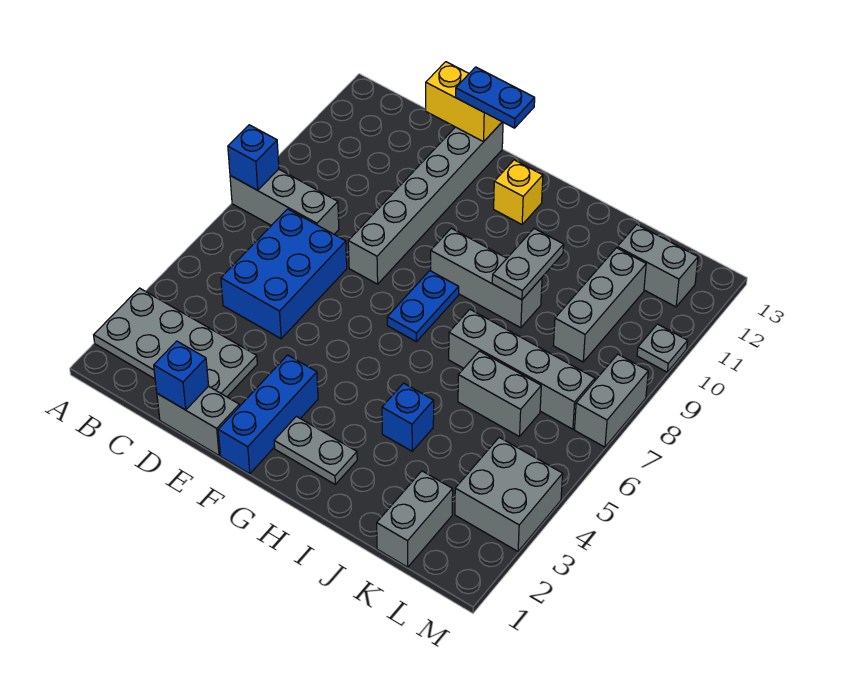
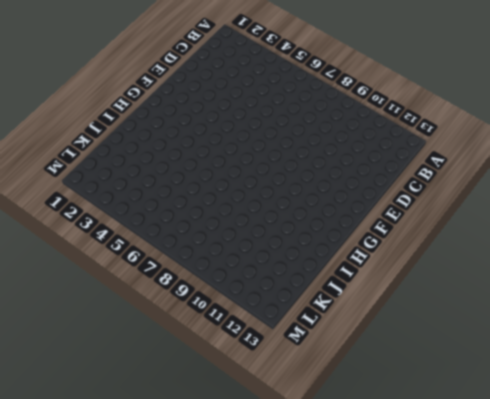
none -> grey plate A2:D3 level 1
none -> grey brick A8:C8 level 1
none -> blue brick C5:D7 level 1

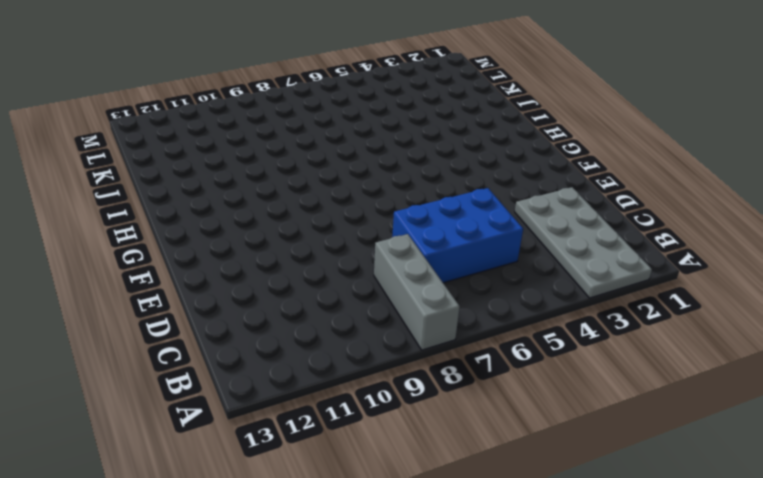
none -> grey brick D1:E1 level 1
none -> grey brick E8:E13 level 1
none -> blue brick F1:F3 level 1

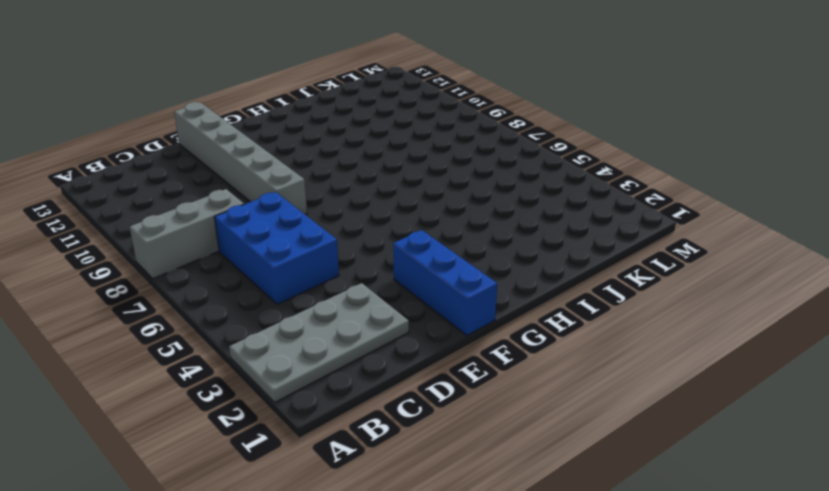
none -> grey brick D1:E1 level 1
none -> grey plate G2:H2 level 1
none -> blue plate G7:G8 level 1

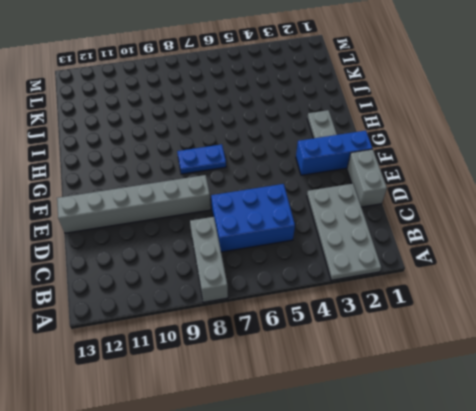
none -> grey brick G9:I9 level 1
none -> yellow brick G12 level 1
none -> blue brick I4 level 1

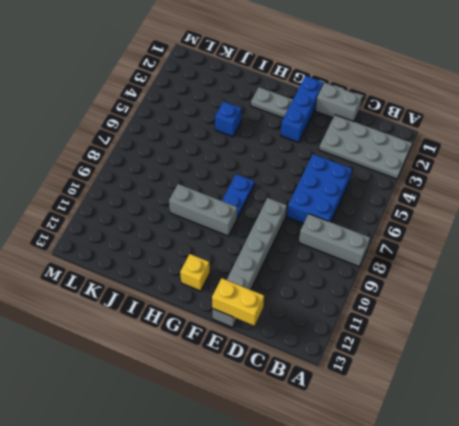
none -> grey brick I7:L7 level 1
none -> grey brick J6:K6 level 1
none -> grey brick K1:K2 level 1

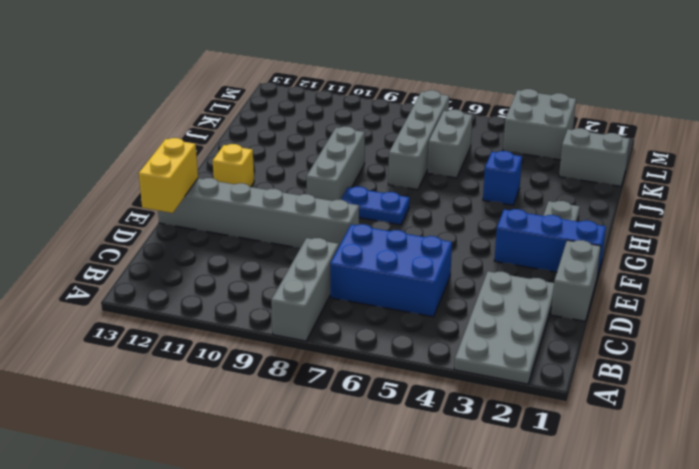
none -> grey brick K9:K11 level 1
none -> grey brick K12:L12 level 1
none -> grey brick M7:M8 level 1

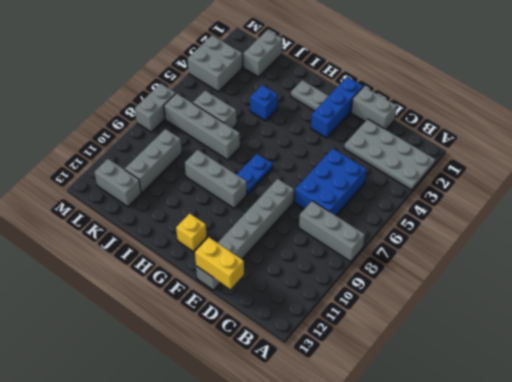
none -> grey plate M10 level 1
none -> blue brick A8 level 2
none -> blue brick D1 level 2

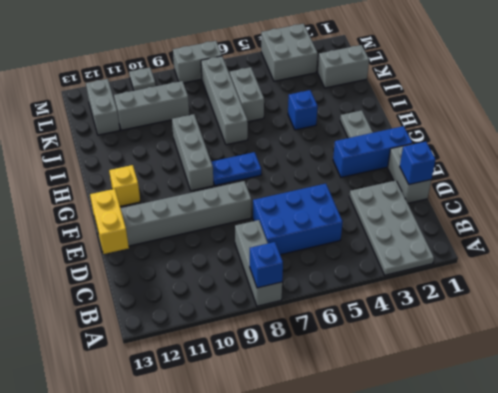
none -> grey plate I9:I10 level 2
none -> blue plate E13:F13 level 3

